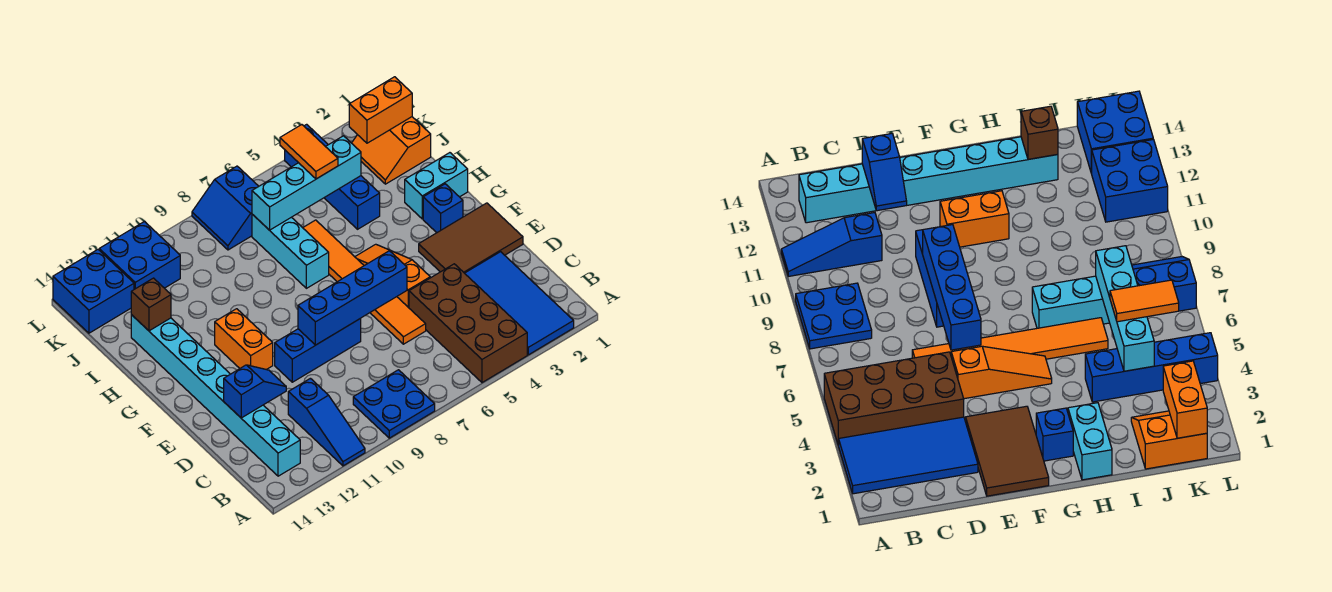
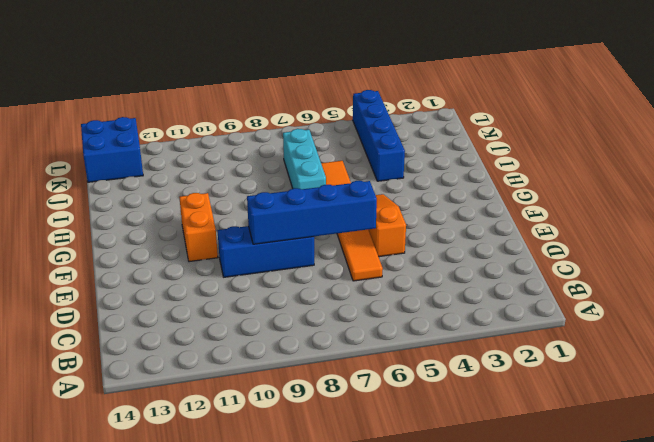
none -> blue tile A2:D3 level 1
none -> brown brick A4:D5 level 1
none -> blue plate A8:B9 level 1

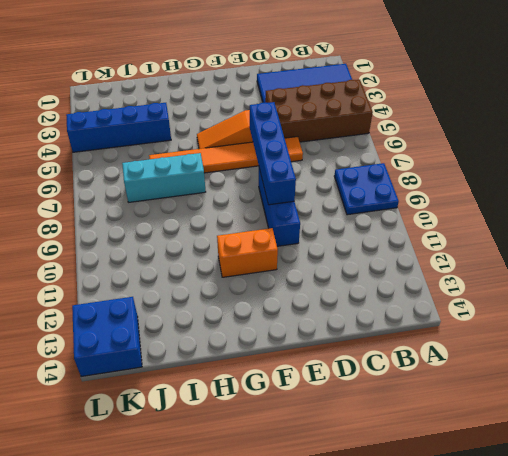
none -> blue slope A11:C11 level 1 top C
none -> cyan brick B13:I13 level 1
none -> brown tile E1:F3 level 1

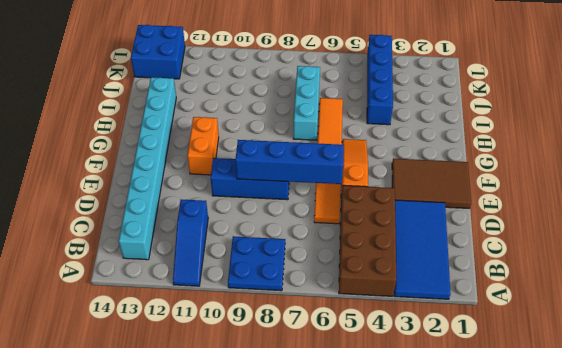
none -> blue brick G2 level 1
none -> cyan brick H1:H2 level 1
none -> orange slope J1:K2 level 1 top 1

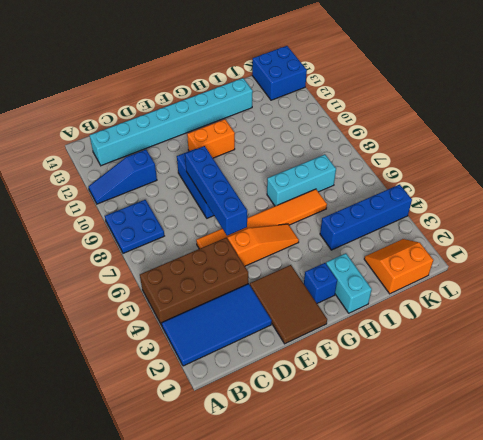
none -> blue slope K7:L8 level 1 top 7
none -> blue brick K11:L12 level 1
none -> blue slope D12:D13 level 2 top 13

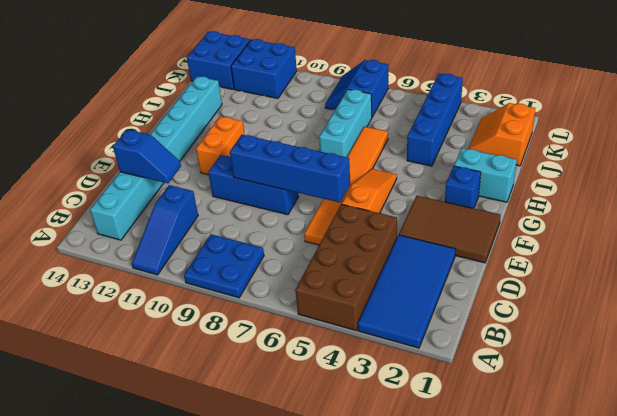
none -> brown brick I13 level 2
none -> cyan brick J4:J7 level 2
none -> orange brick K1:K2 level 2

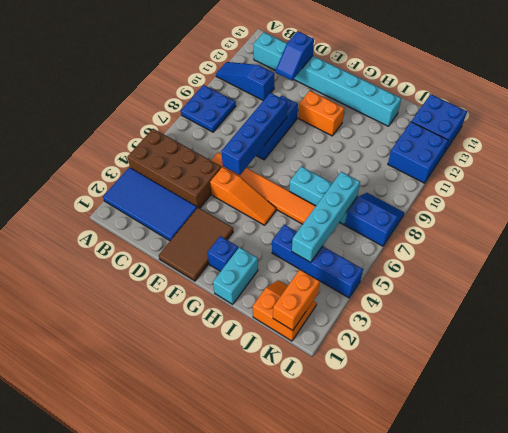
none -> brown brick I13 level 2
none -> orange tile J5:K5 level 3

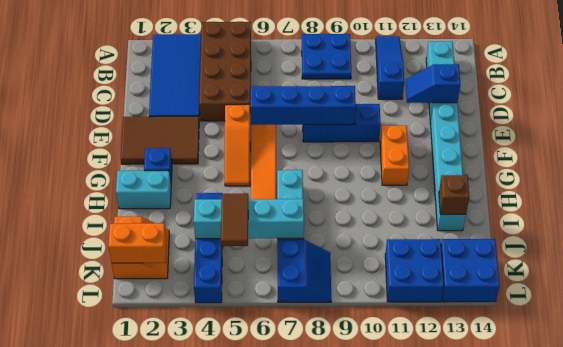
brown tile J5:K5 level 3 -> orange tile J5:K5 level 3

